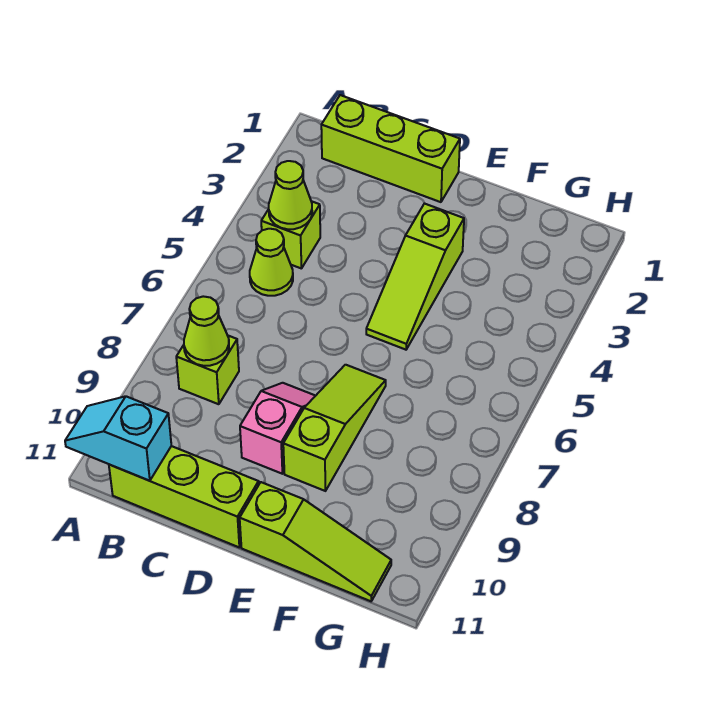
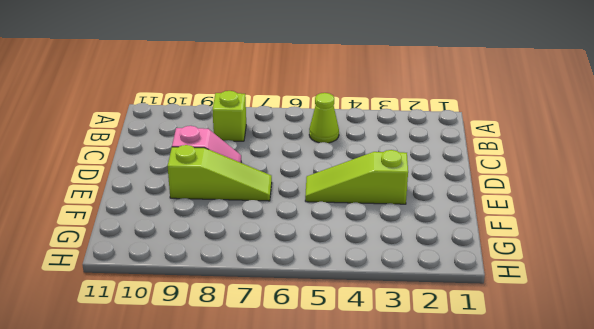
none -> lime brick B1:D1 level 1
none -> lime brick B4 level 1
none -> lime brick B11:D11 level 1

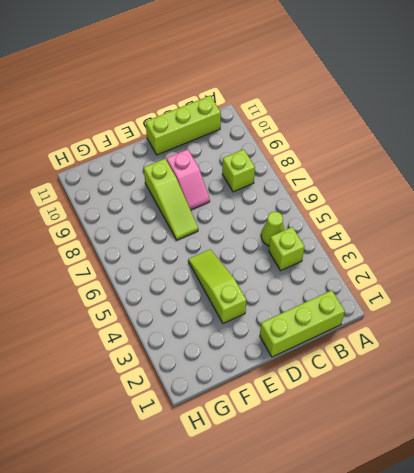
none -> lime slope E11:G11 level 1 top E
none -> cyan slope A11:B11 level 2 top B
none -> lime cone B4 level 2

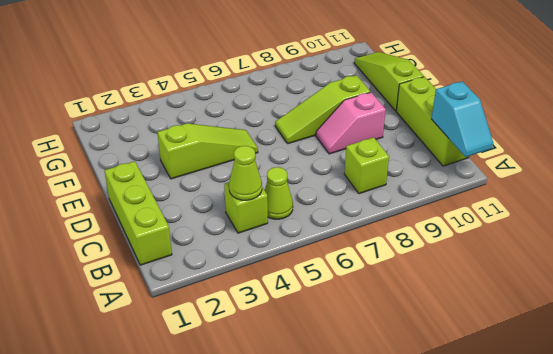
none -> lime cone B8 level 2

